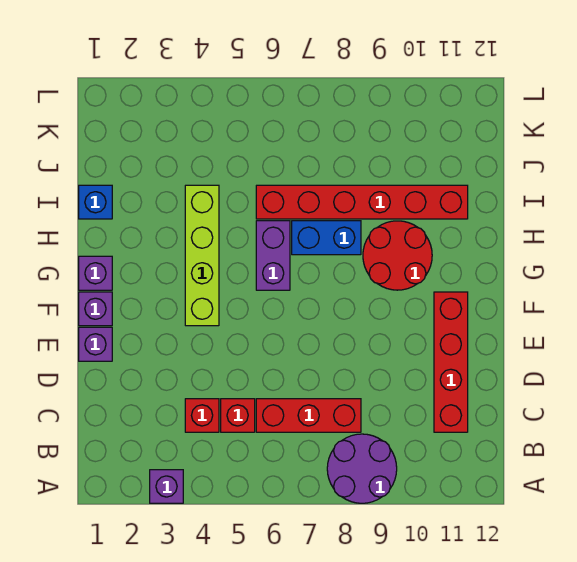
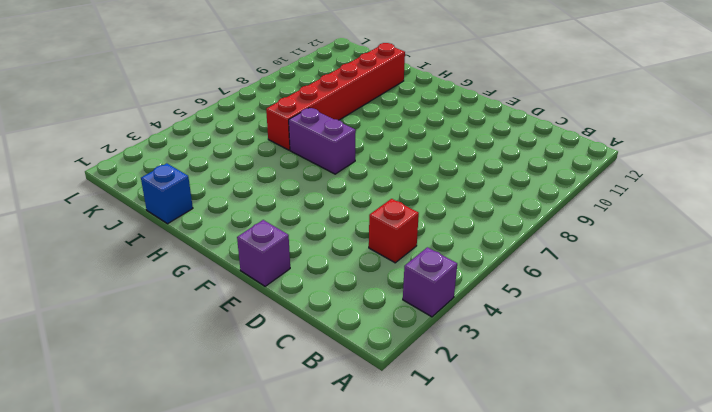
none -> purple round brick A8:B9 level 1
none -> red brick C5 level 1
none -> red brick C6:C8 level 1

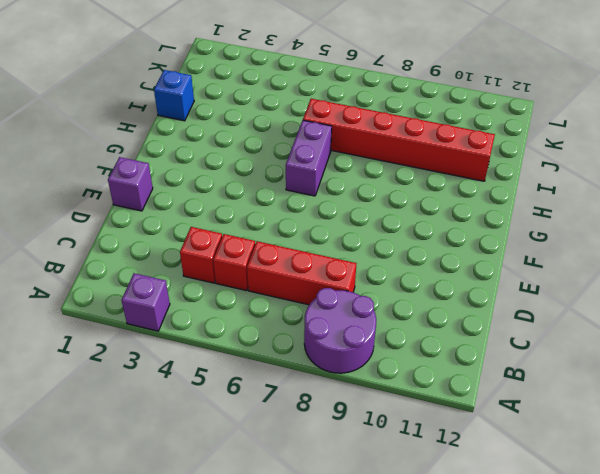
none -> red brick C11:F11 level 1
none -> purple brick F1 level 1
none -> lime brick F4:I4 level 1

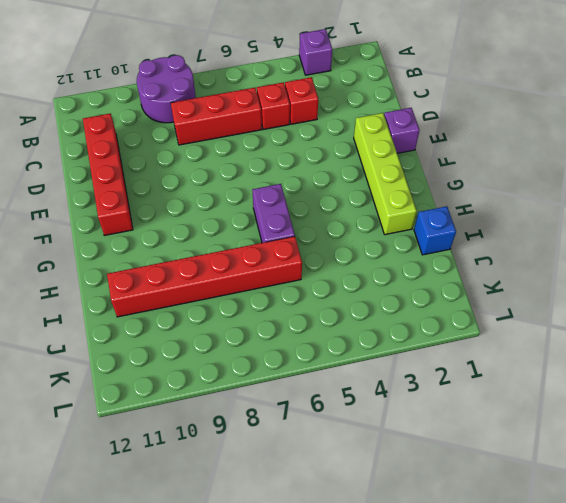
lime brick E2:H2 level 1 -> lime brick F4:I4 level 1
none -> purple brick F1 level 1
none -> purple brick G1 level 1
none -> red round brick G9:H10 level 1

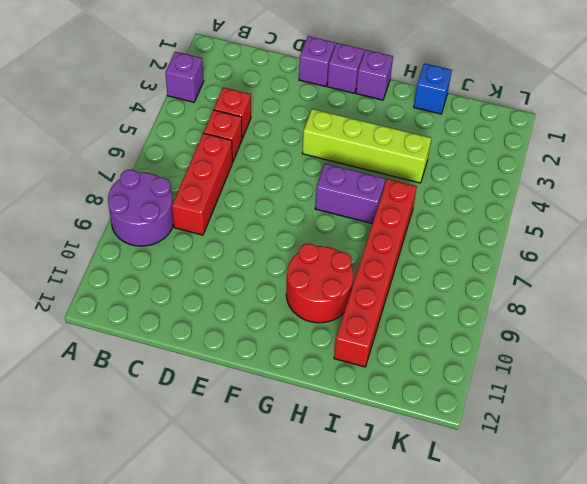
none -> red brick C11:F11 level 1
none -> blue brick H7:H8 level 1

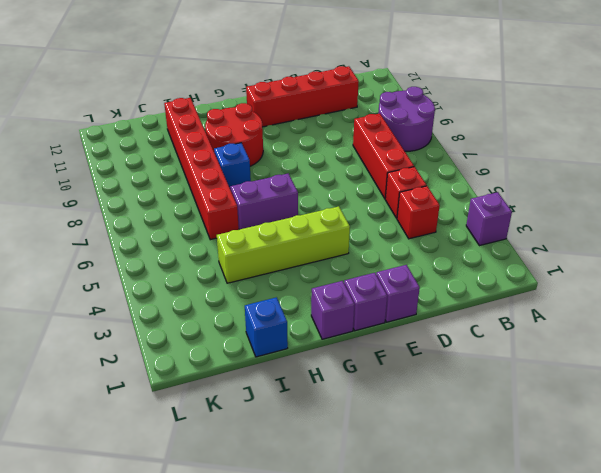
blue brick H8 level 1 -> blue brick H7:H8 level 1

